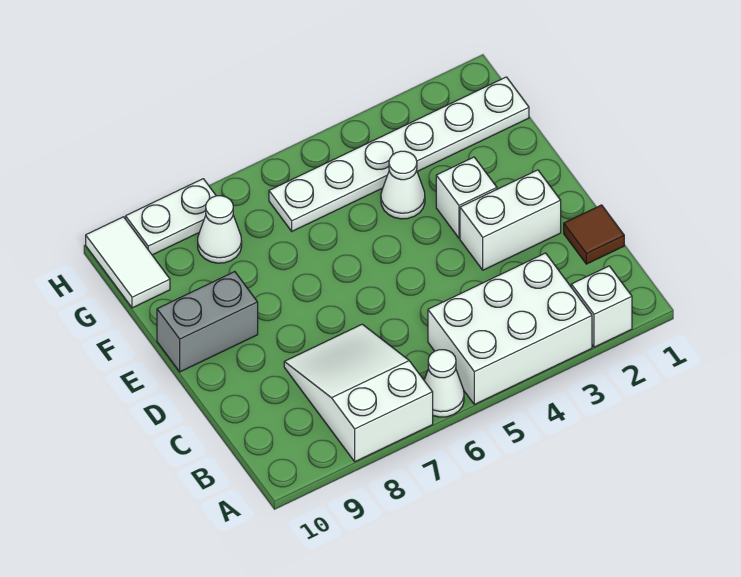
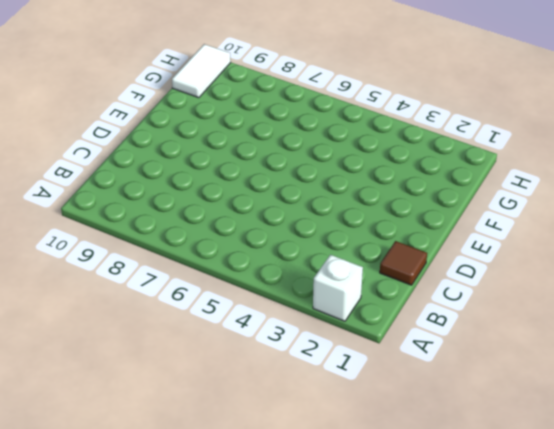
none -> white brick A3:B5 level 1
none -> white cone A6 level 1
none -> white slope A7:C8 level 1 top A

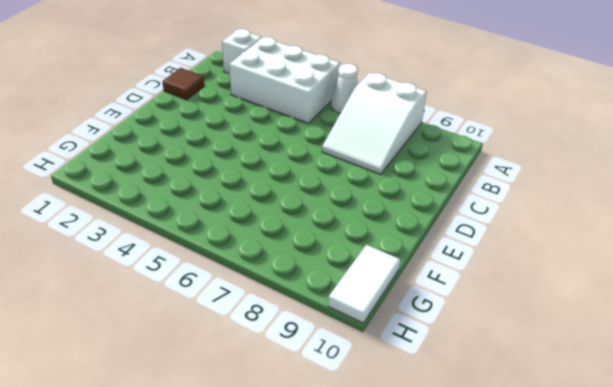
none -> white brick D2:D3 level 1
none -> white brick E3 level 1
none -> grey brick E9:E10 level 1

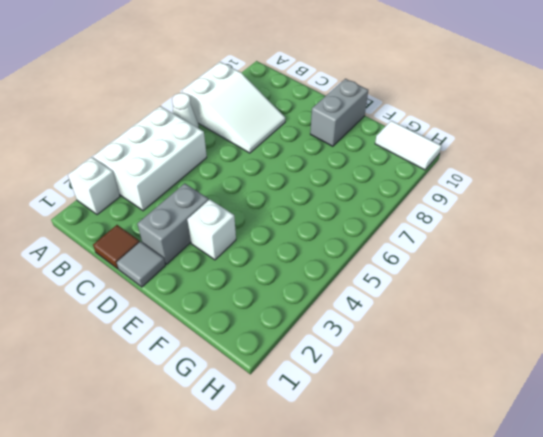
grey tile D1 level 1 -> none
grey brick D2:D3 level 1 -> white brick D2:D3 level 1
none -> white cone F4 level 1
none -> white plate G1:G6 level 1
none -> white cone G8 level 1

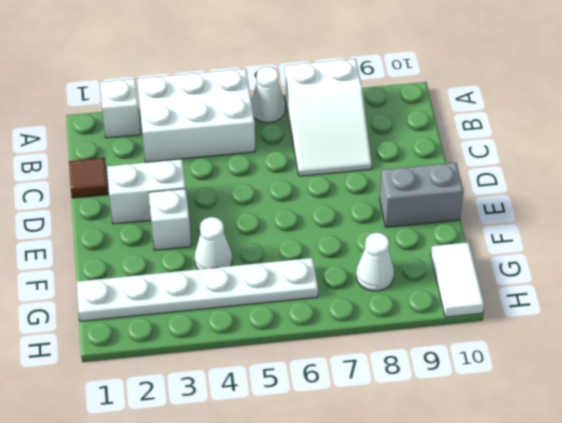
none -> white plate H8:H9 level 1

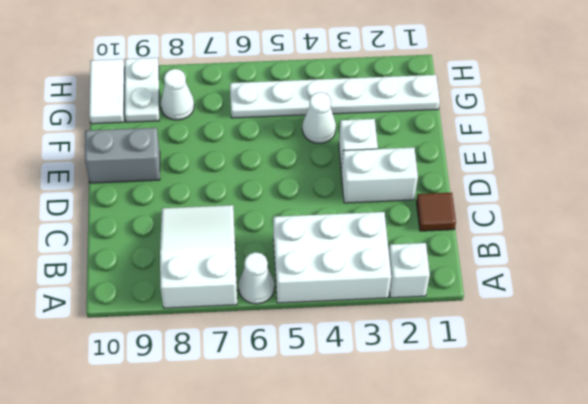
white plate G9:H9 level 1 -> white plate H8:H9 level 1

